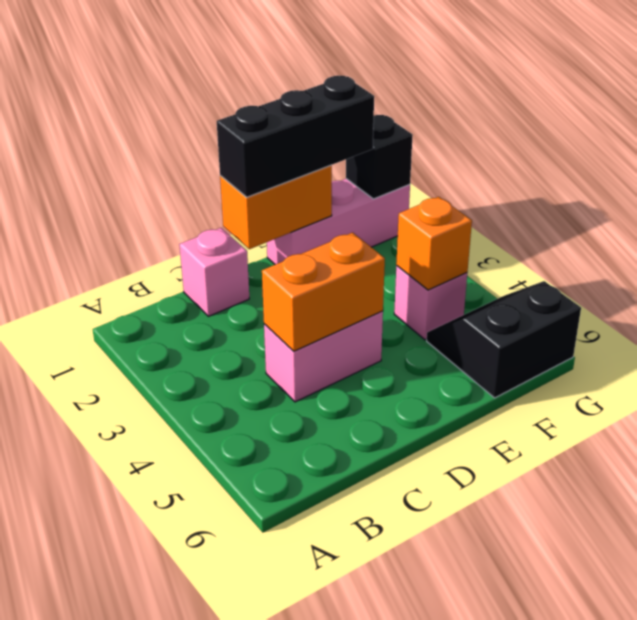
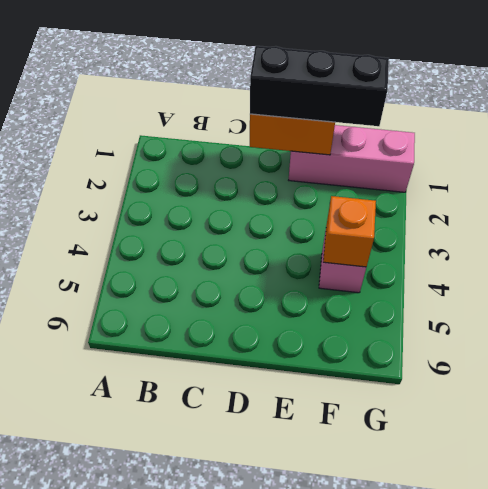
none -> pink brick C1 level 1
none -> pink brick C4:D4 level 1

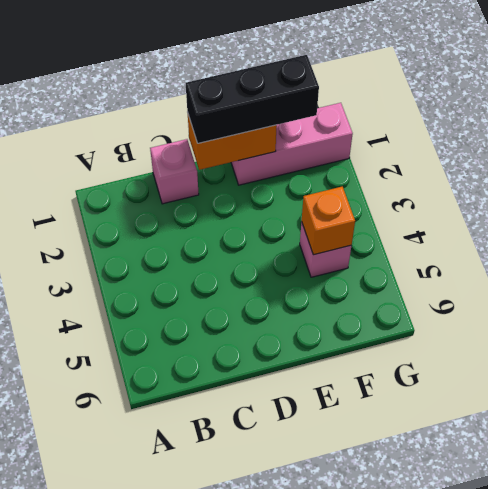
none -> pink brick C4:D4 level 1
none -> black slope F5:G6 level 1 top 6

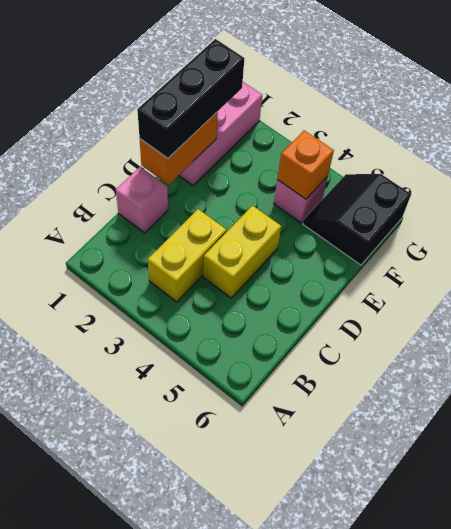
yellow brick B3:C3 level 1 -> none
yellow brick C4:D4 level 1 -> pink brick C4:D4 level 1
none -> orange brick C4:D4 level 2
none -> black brick G1 level 2

